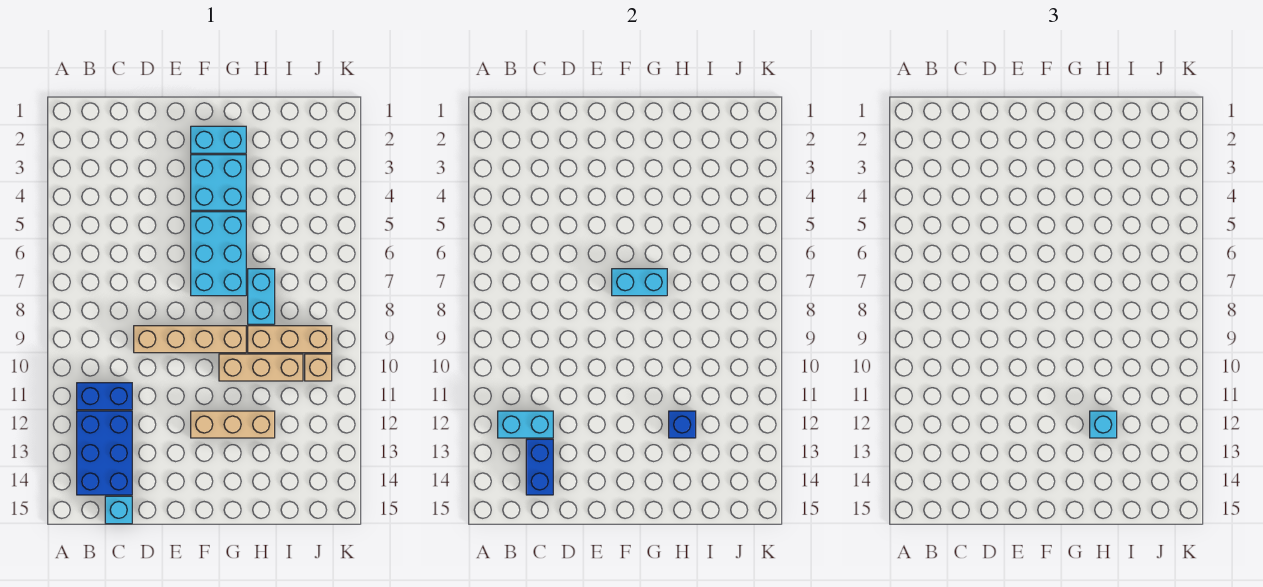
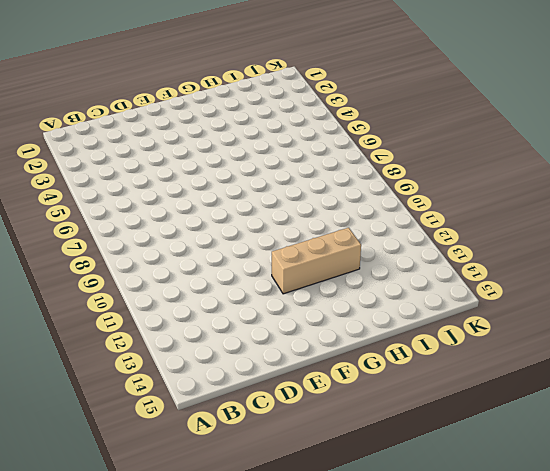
none -> blue brick B11:C11 level 1
none -> blue brick B12:C14 level 1
none -> cyan brick C15 level 1

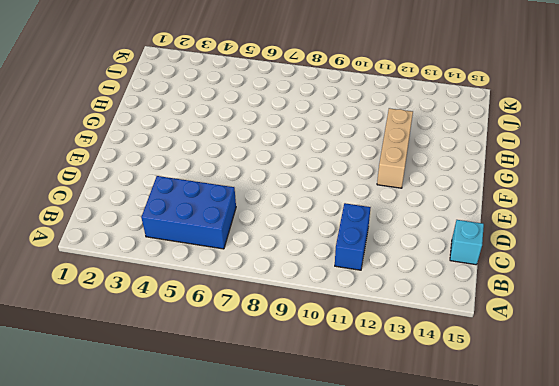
blue brick B4:C6 level 1 -> blue brick B12:C14 level 1
none -> tan brick D9:G9 level 1
none -> cyan brick F2:G2 level 1
none -> cyan brick F3:G4 level 1

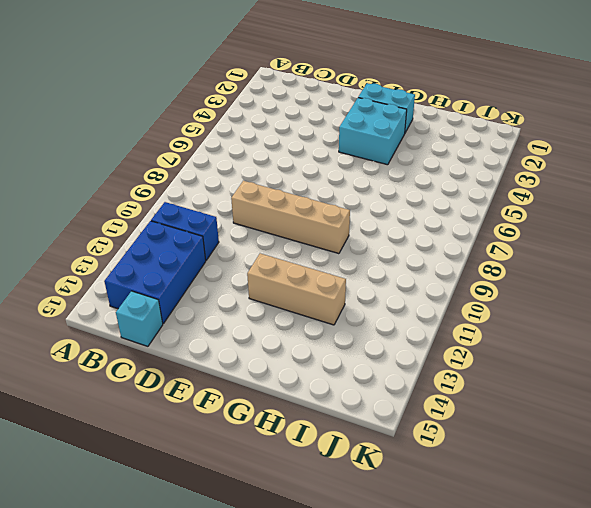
none -> cyan brick F5:G7 level 1
none -> tan brick G10:I10 level 1
none -> cyan brick H7:H8 level 1

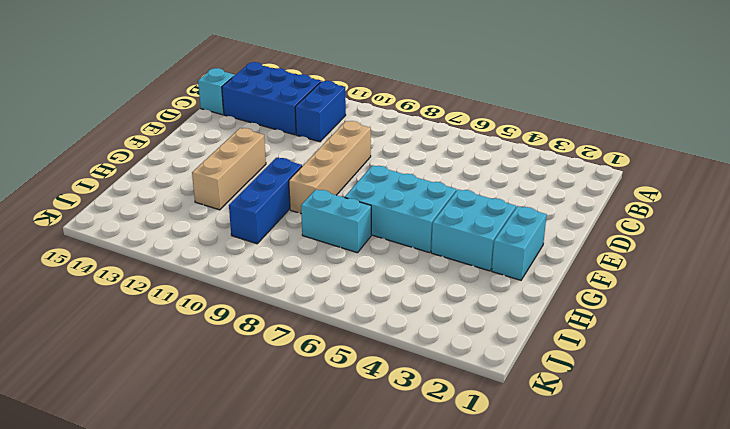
blue brick G10:I10 level 1 -> tan brick G10:I10 level 1
none -> tan brick H9:J9 level 1
none -> tan brick J10 level 1
none -> cyan brick B12:C12 level 2

